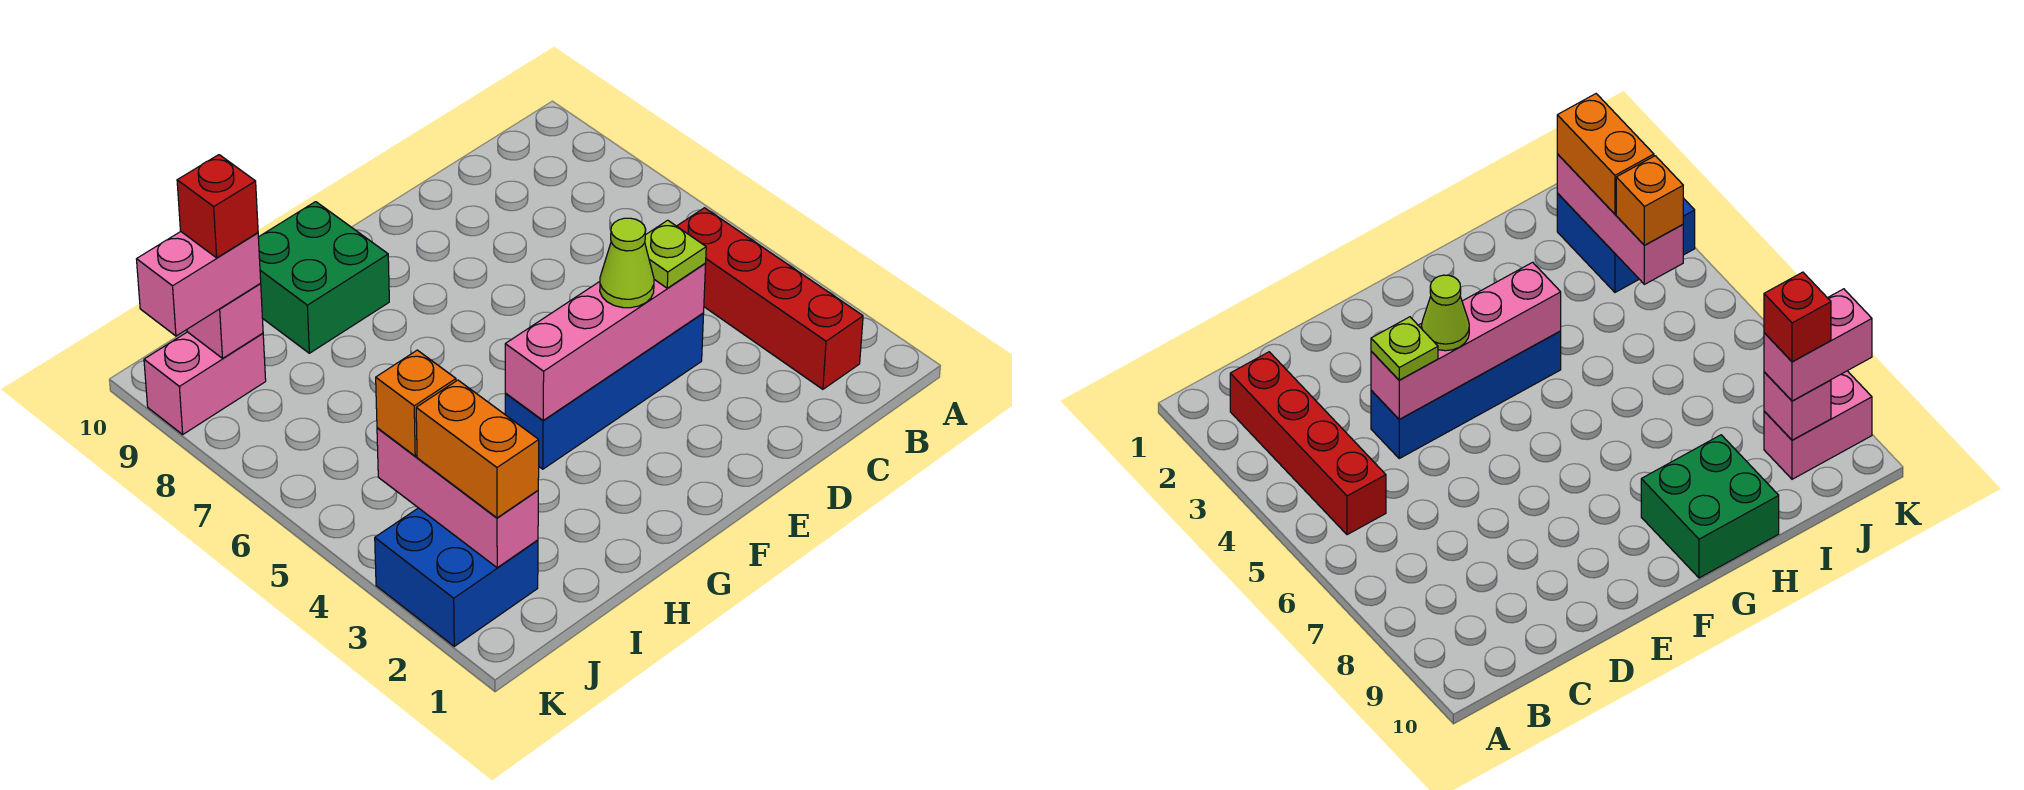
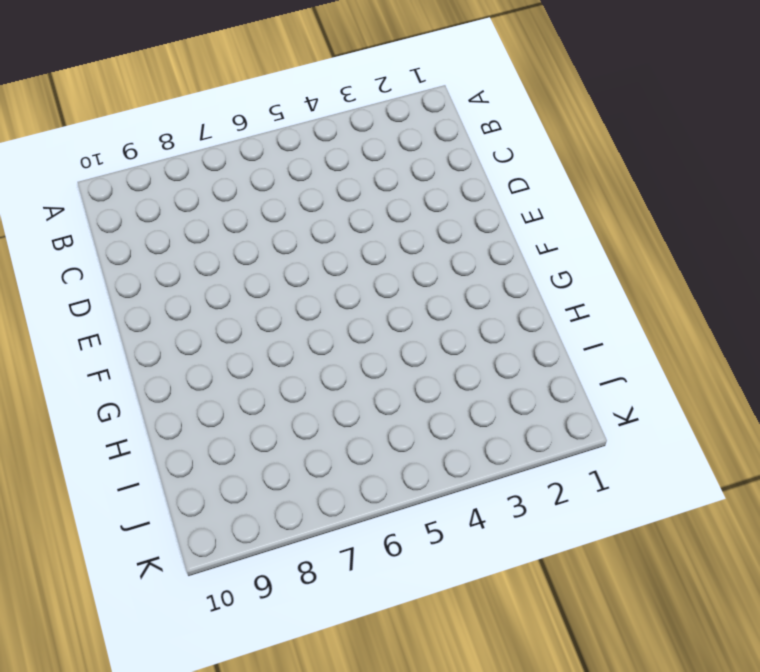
none -> red brick B2:B5 level 1
none -> blue brick D4:G4 level 1
none -> green brick G9:H10 level 1

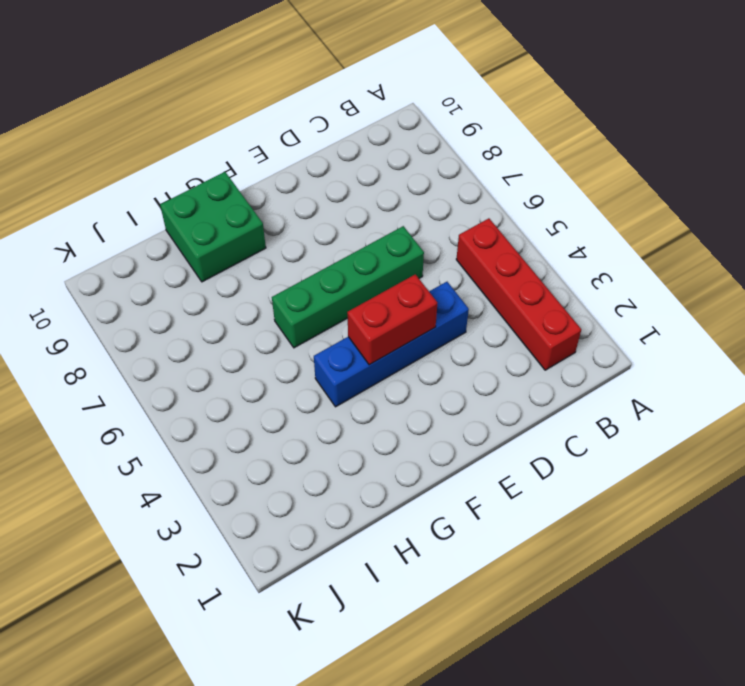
green brick D6:G6 level 1 -> none
red brick E4:F4 level 2 -> pink brick D4:G4 level 2
none -> blue brick J2:K3 level 1
none -> pink brick J9:K9 level 1
none -> pink brick J2:J4 level 2

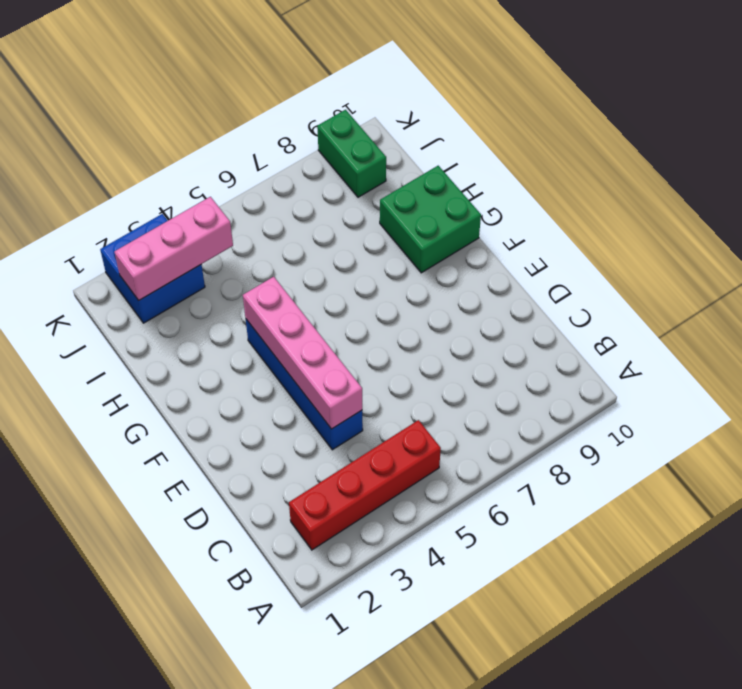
green brick J9:K9 level 1 -> pink brick J9:K9 level 1
none -> pink brick J9 level 2
none -> lime plate D4 level 3
none -> lime cone E4 level 3

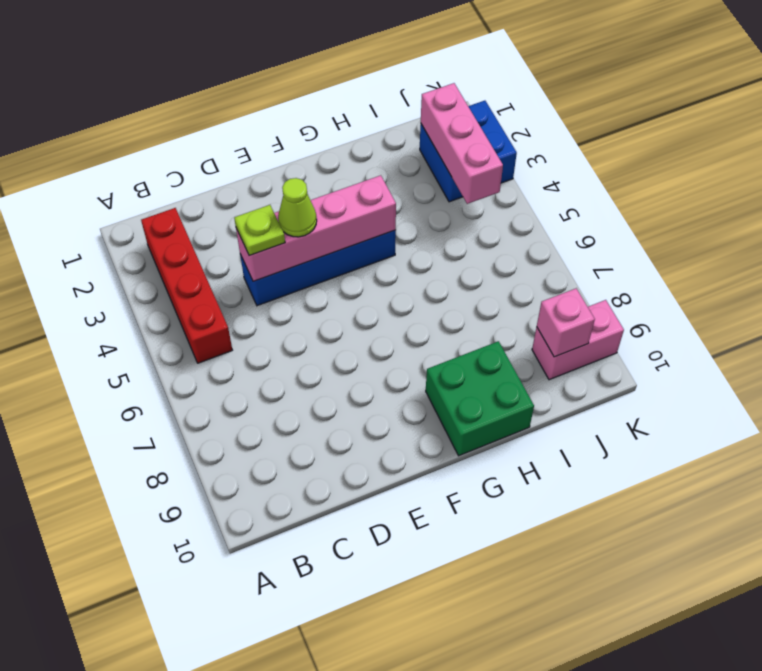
none -> orange brick J2:J3 level 3
none -> orange brick J4 level 3
none -> pink brick J9:K9 level 3

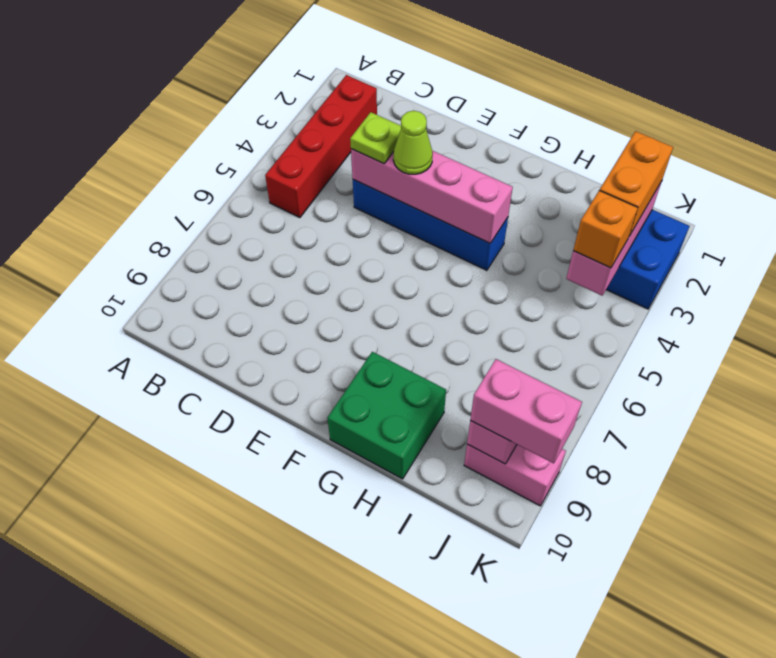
none -> red brick J9 level 4

